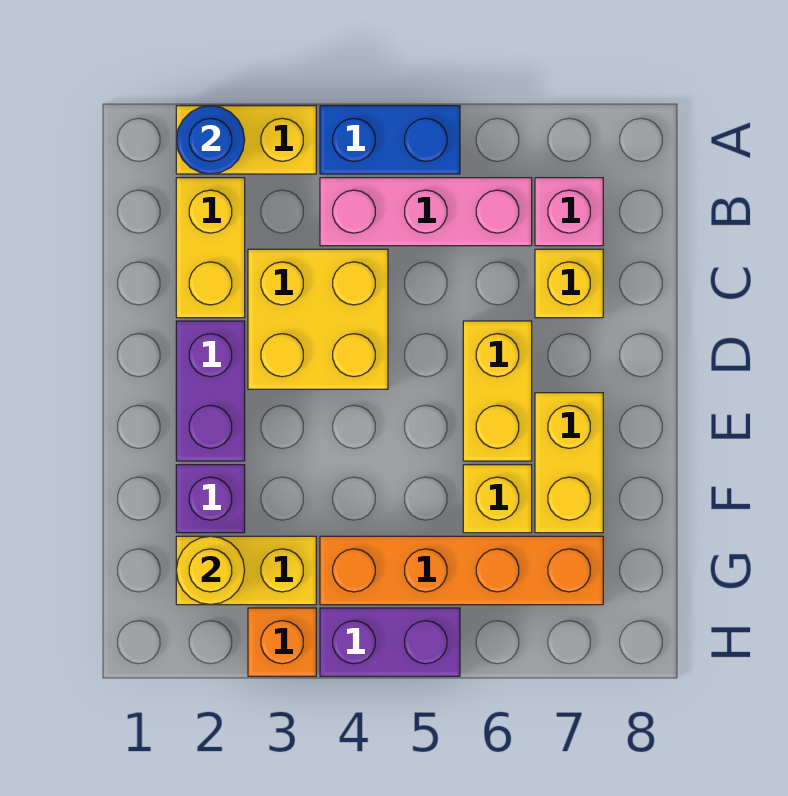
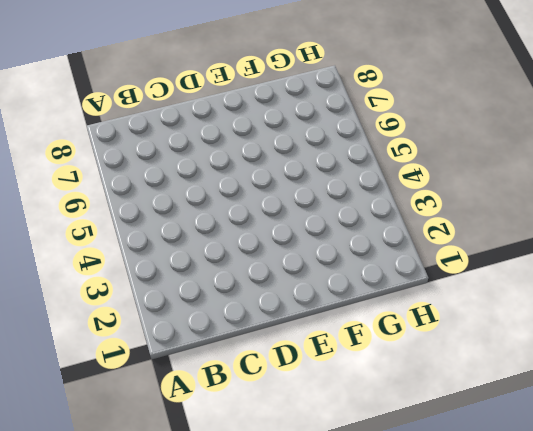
none -> yellow brick A2:A3 level 1
none -> blue brick A4:A5 level 1
none -> yellow brick B2:C2 level 1

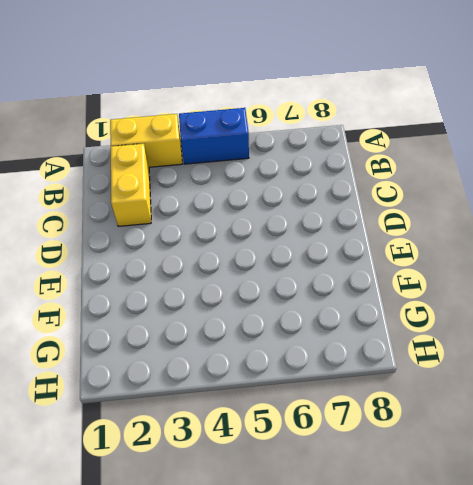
none -> pink brick B4:B6 level 1
none -> pink brick B7 level 1
none -> yellow brick C3:D4 level 1

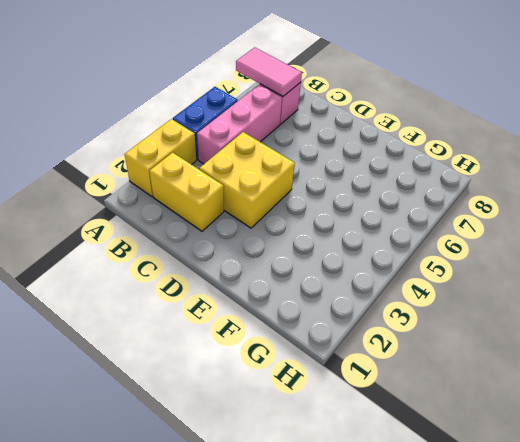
pink tile A7:B7 level 2 -> none
none -> yellow brick C7 level 1
none -> purple brick D2:E2 level 1
none -> yellow brick D6:E6 level 1

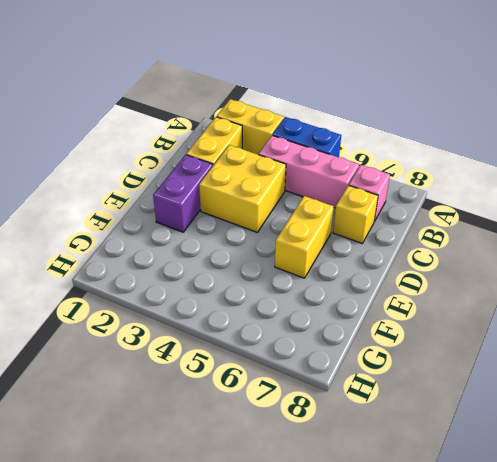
none -> yellow brick E7:F7 level 1
none -> purple brick F2 level 1
none -> yellow brick F6 level 1

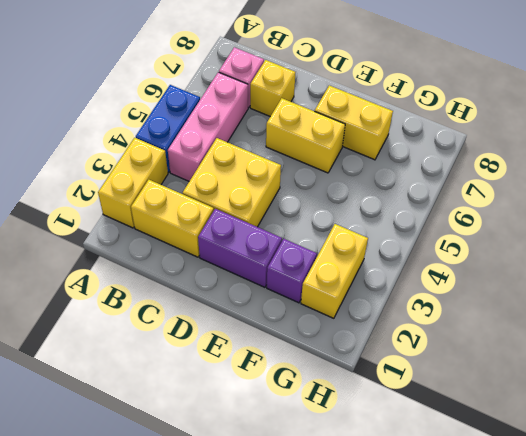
none -> yellow brick F6 level 1
none -> orange brick G4:G7 level 1
none -> orange brick H3 level 1

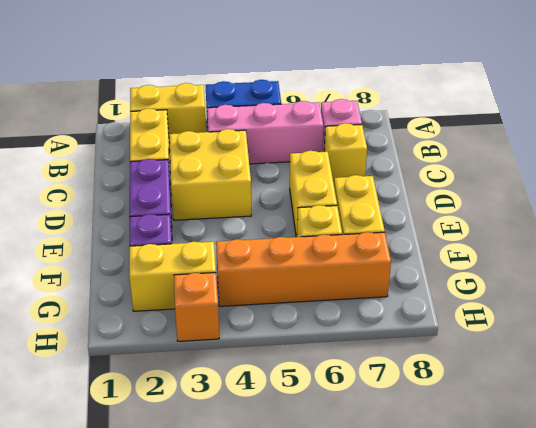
none -> purple brick H4:H5 level 1
none -> blue round brick A2 level 2
none -> yellow round brick G2 level 2

